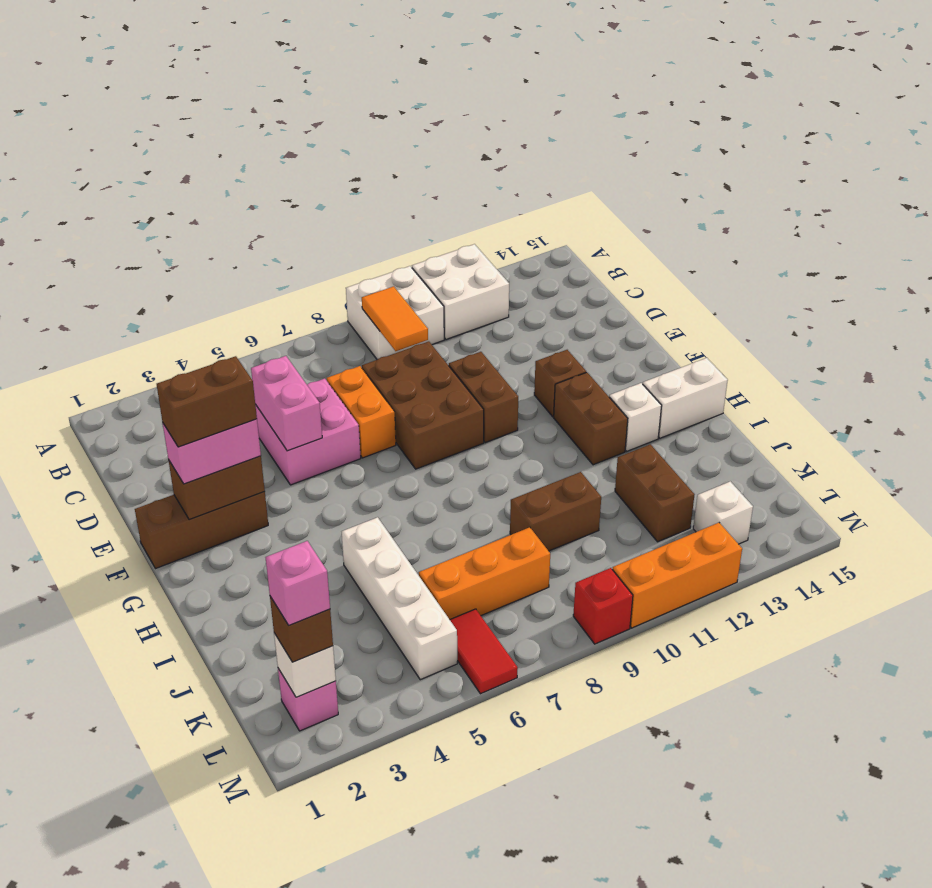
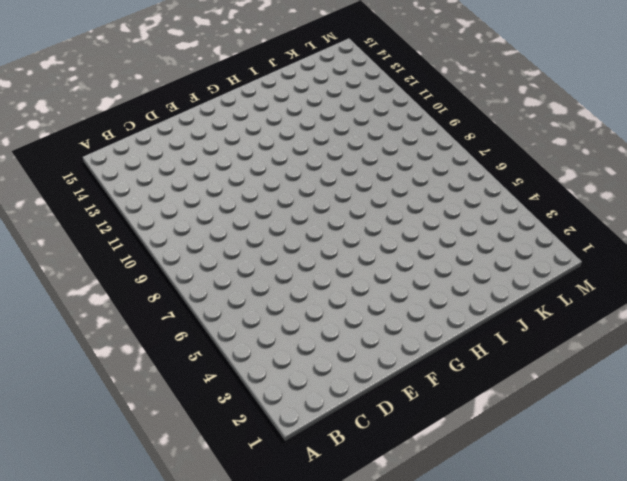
none -> white brick A9:B10 level 1
none -> white brick A11:B12 level 1
none -> pink brick D5:E6 level 1

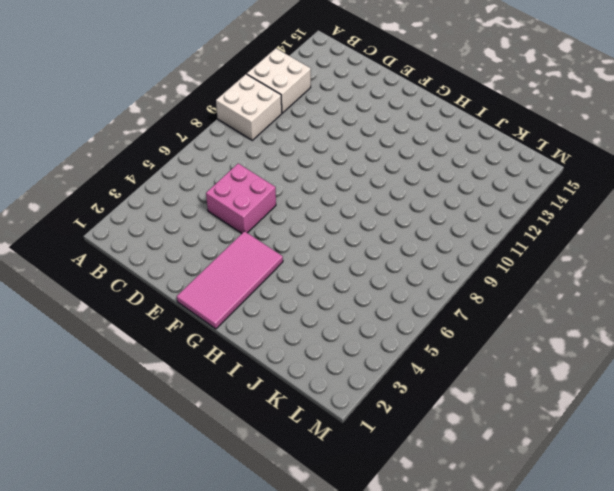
pink tile F1:G4 level 1 -> brown brick F1:F3 level 1
none -> orange brick D7:E7 level 1
none -> brown brick D8:F9 level 1
none -> brown brick E10:F10 level 1

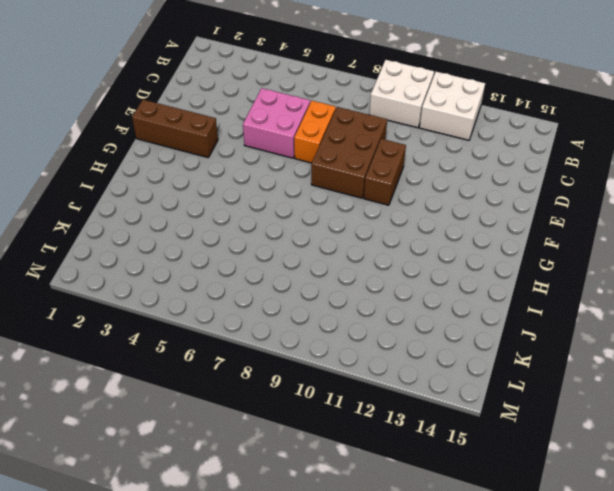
none -> brown brick F12 level 1
none -> brown brick G12:H12 level 1
none -> white brick H13 level 1

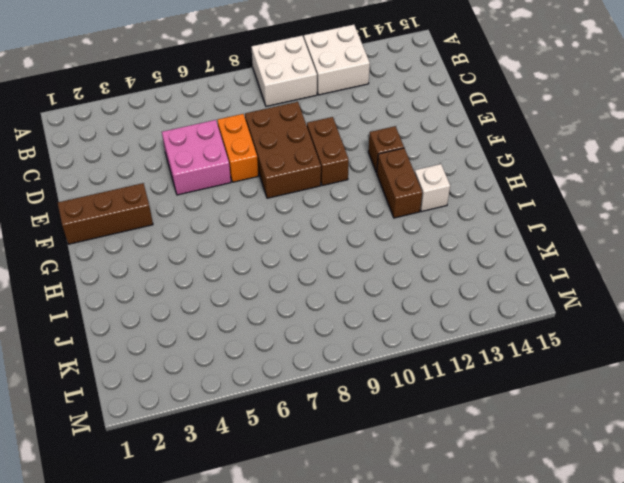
none -> white brick H14:H15 level 1
none -> white brick I5:L5 level 1
none -> brown brick J9:J10 level 1

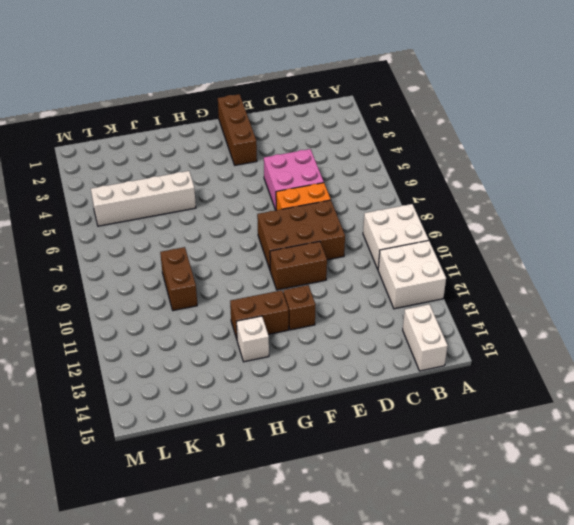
white brick B14:B15 level 1 -> white brick H14:H15 level 1
none -> brown brick J12:K12 level 1
none -> orange brick K6:K8 level 1
none -> pink brick L2 level 1

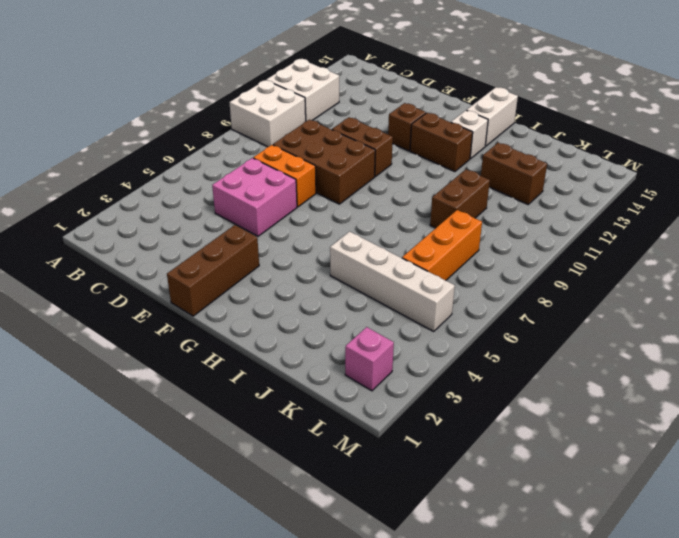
none -> red tile L6:M6 level 1
none -> white brick L13 level 1
none -> red brick M9 level 1

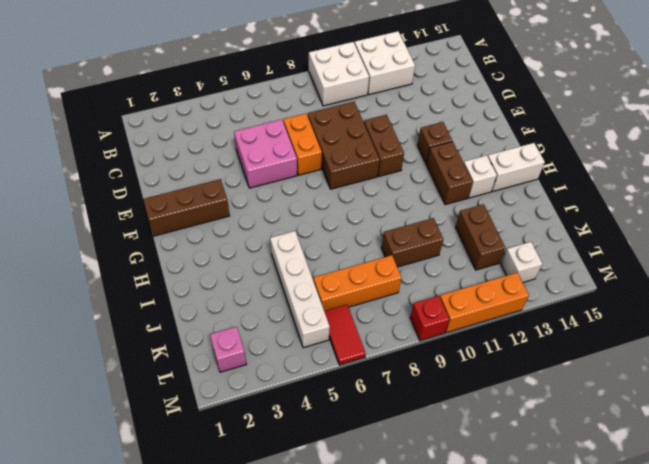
none -> orange tile B9:C9 level 2
none -> pink brick D5:E5 level 2
none -> brown brick F2:F3 level 2

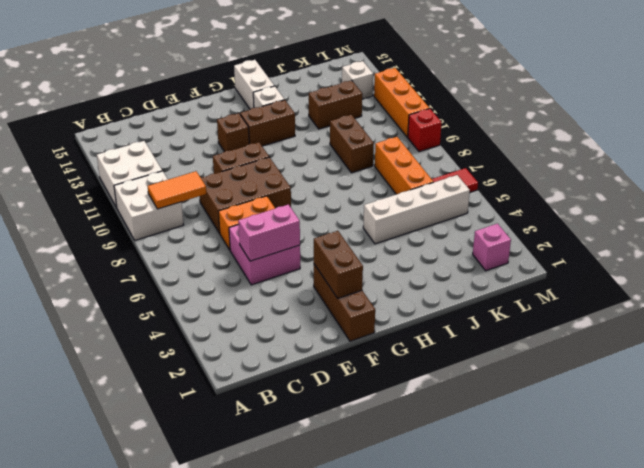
none -> white brick L2 level 2
none -> pink brick F2:F3 level 3
none -> brown brick L2 level 3

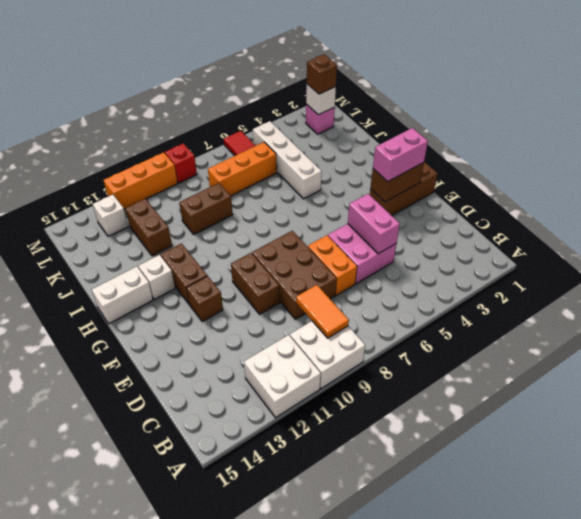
none -> brown brick F2:F3 level 4
none -> pink brick L2 level 4

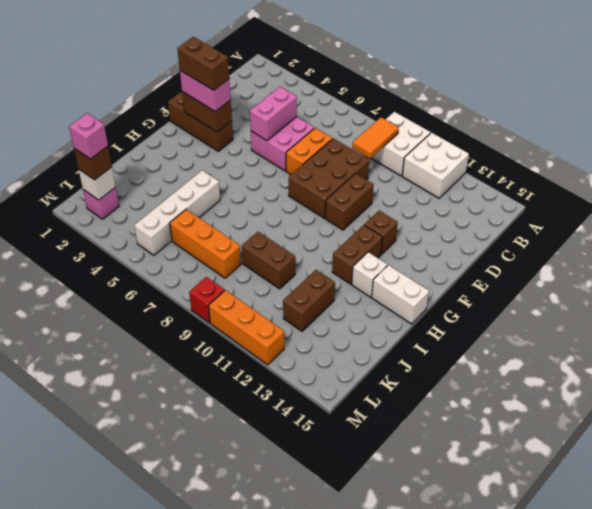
none -> red tile L6:M6 level 1
none -> white brick L13 level 1

